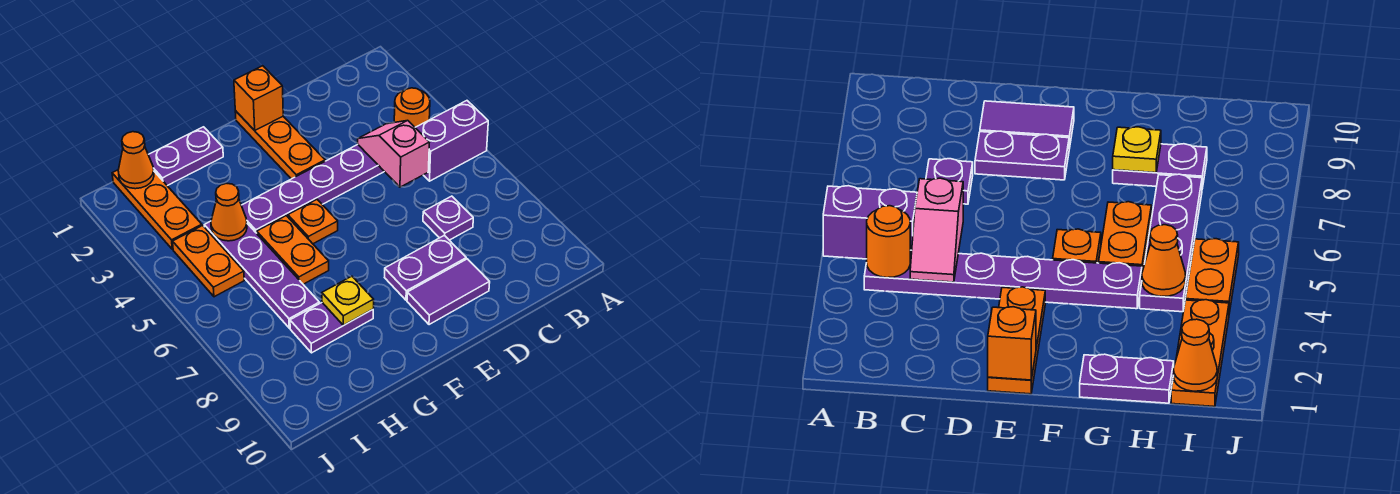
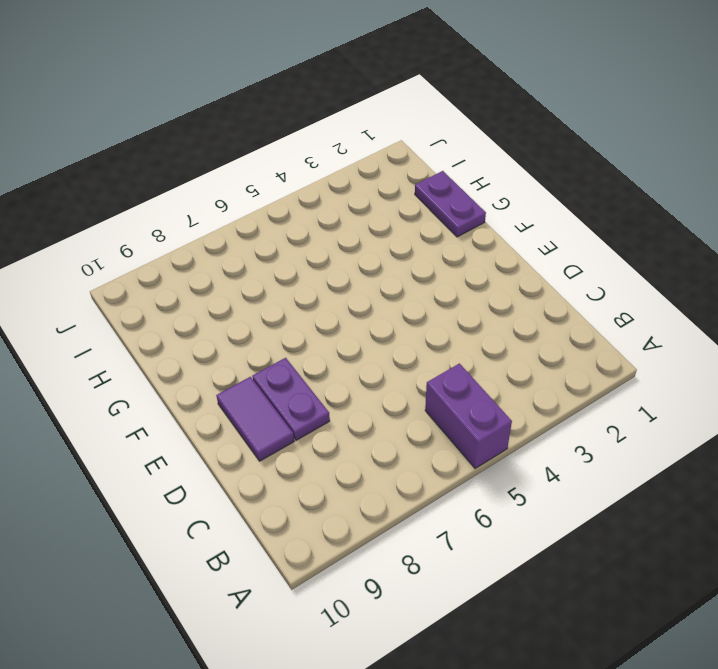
none -> purple plate B4:G4 level 1
none -> purple plate C7 level 1
none -> orange plate E1:E3 level 1

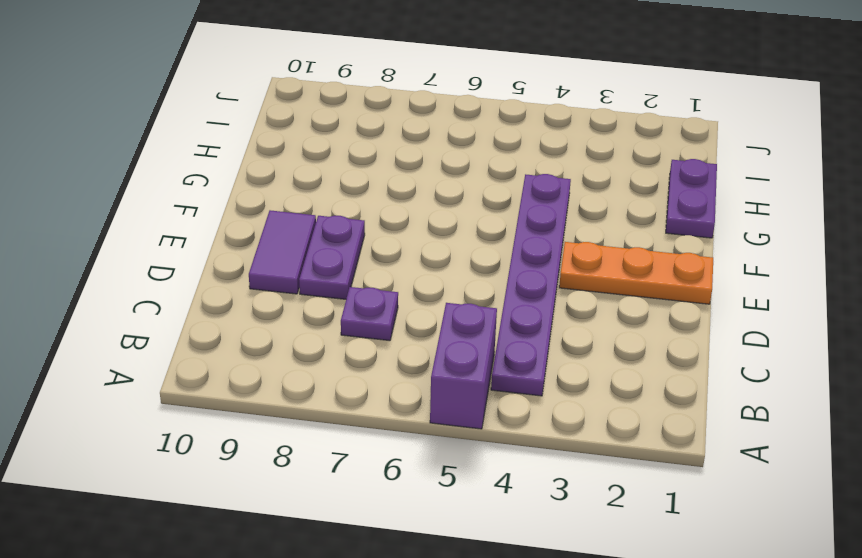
none -> orange plate F5 level 1
none -> orange plate G5:G6 level 1
none -> purple plate G8:H8 level 1

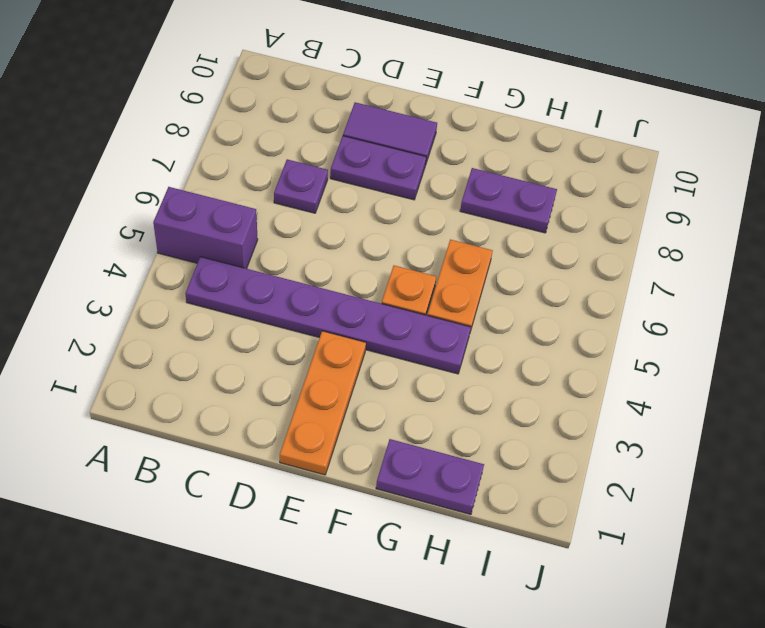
none -> purple plate H4:H7 level 1
none -> orange plate I1:I3 level 1
none -> orange plate I4:I5 level 1

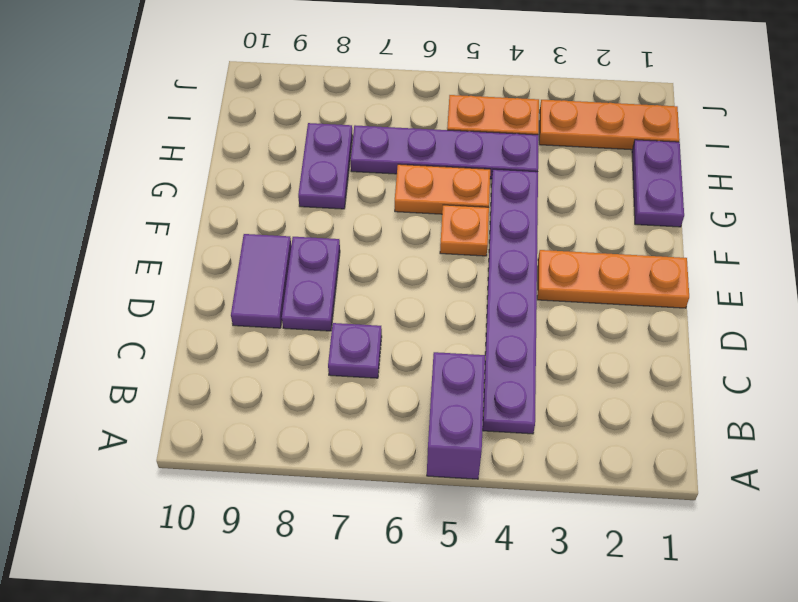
none -> orange round brick B4 level 2
none -> pink slope C4:C5 level 2 top 5
none -> orange brick E1 level 2

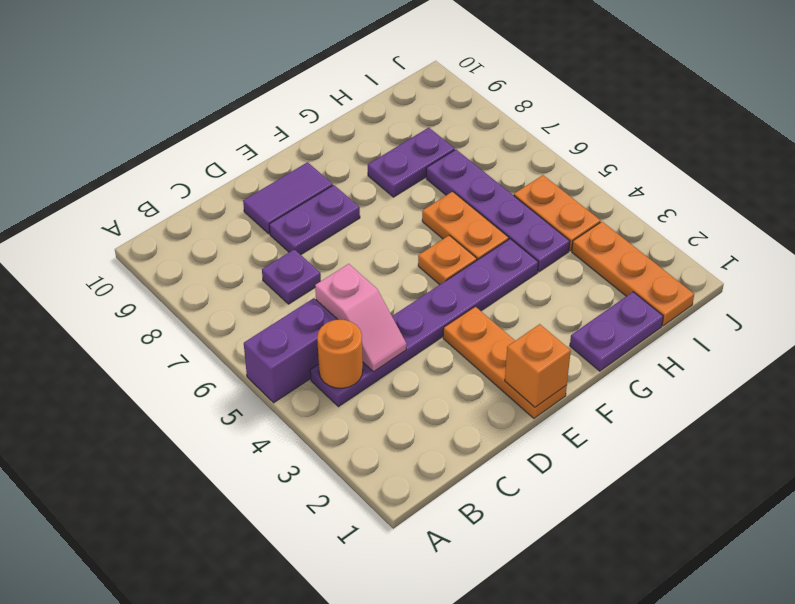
none -> yellow plate G8 level 2
none -> orange cone H4 level 2
none -> orange cone I1 level 2

